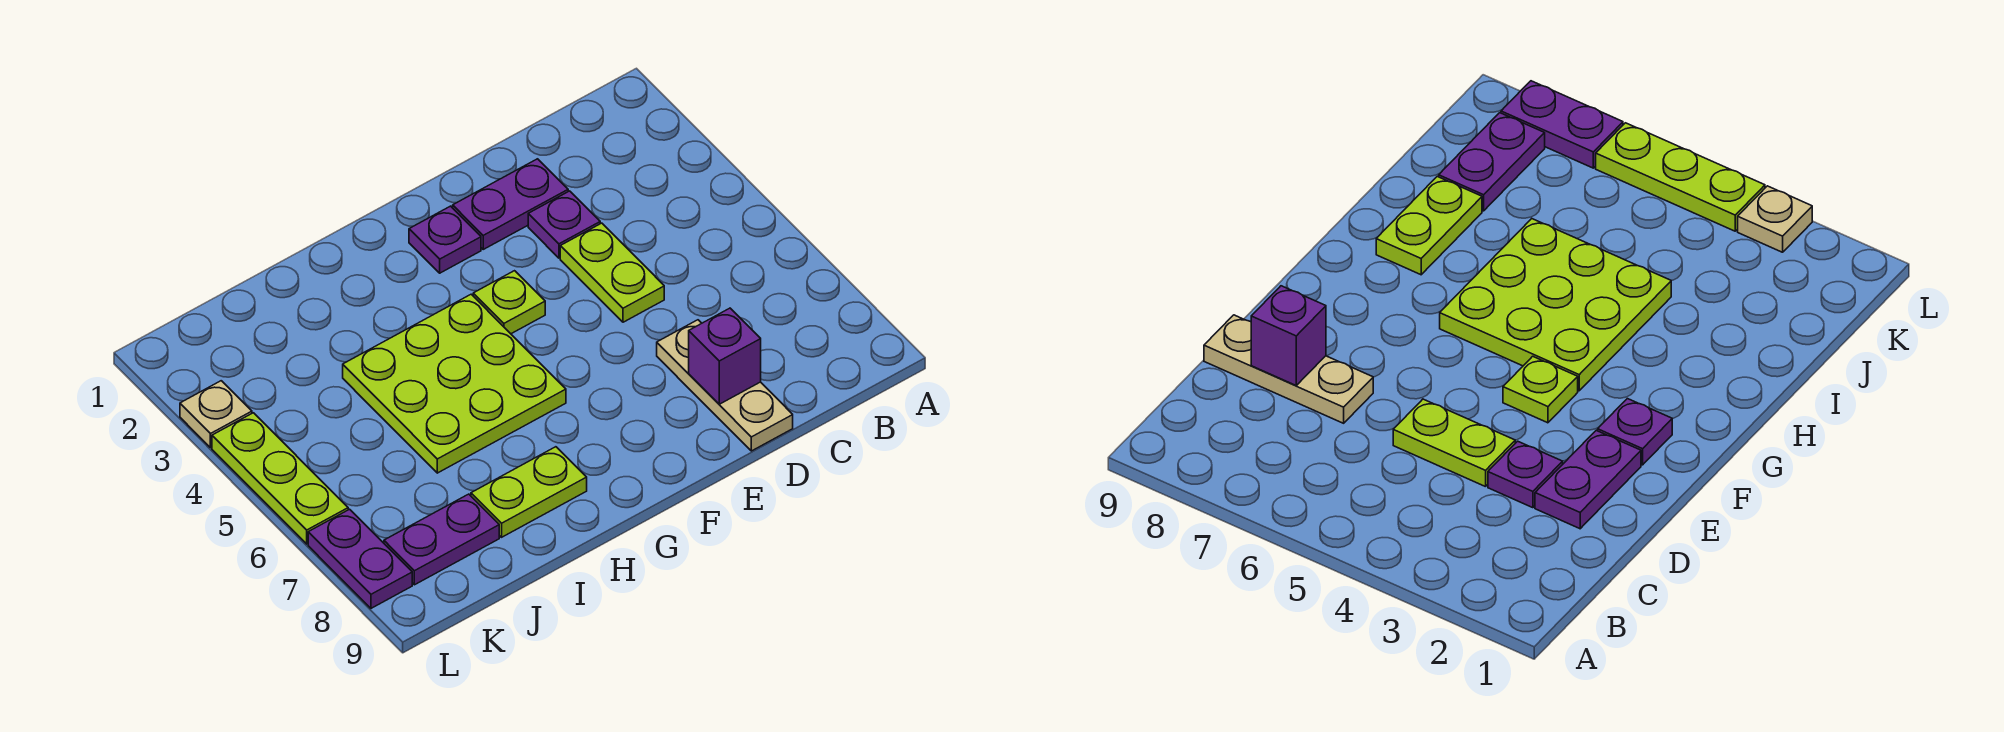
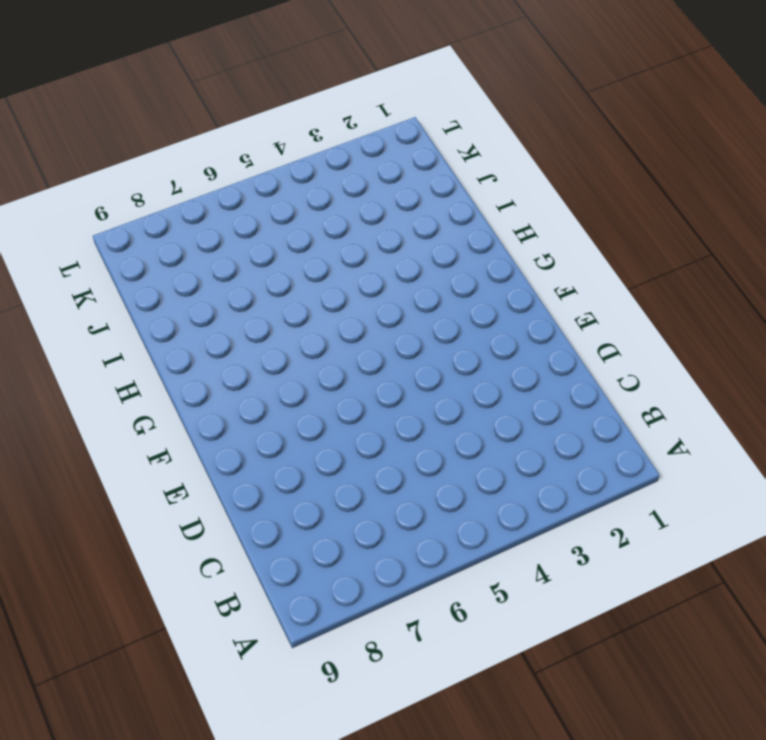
none -> purple plate D2:E2 level 1
none -> purple plate D3 level 1
none -> lime plate D4:D5 level 1

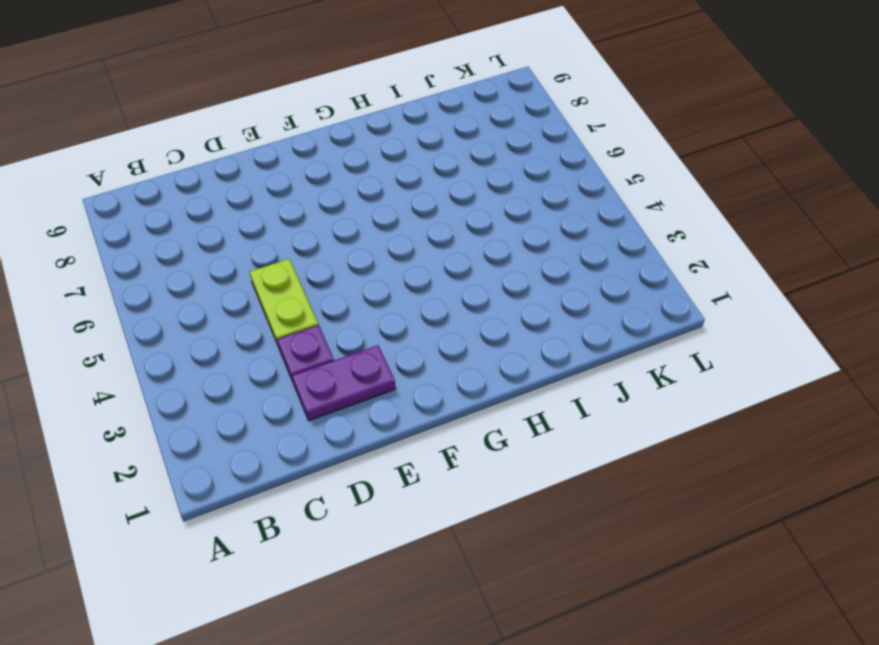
none -> tan plate D7:D9 level 1
none -> purple plate F2 level 1
none -> lime plate F4 level 1

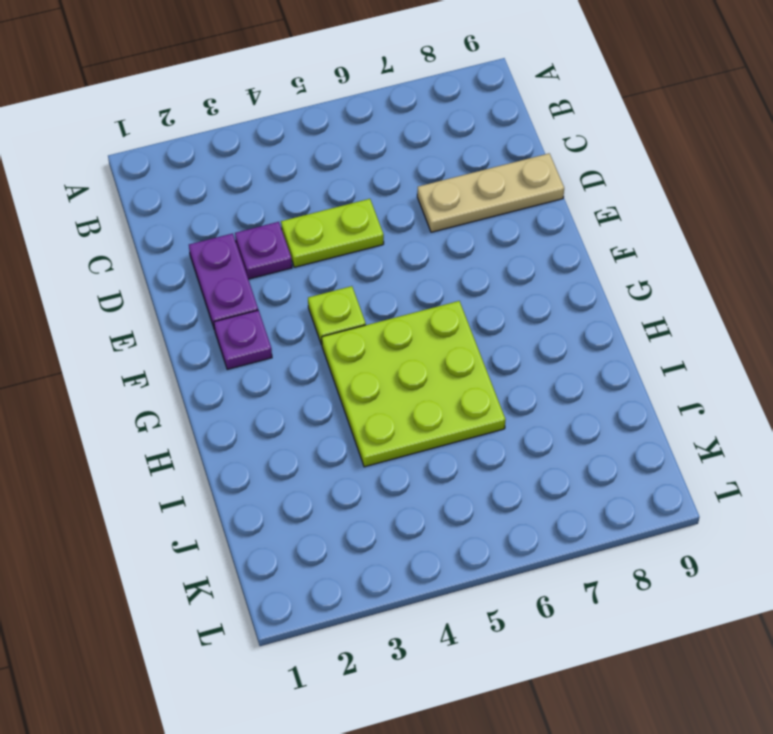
none -> lime plate H8:I8 level 1
none -> purple plate J8:K8 level 1
none -> tan plate L3 level 1

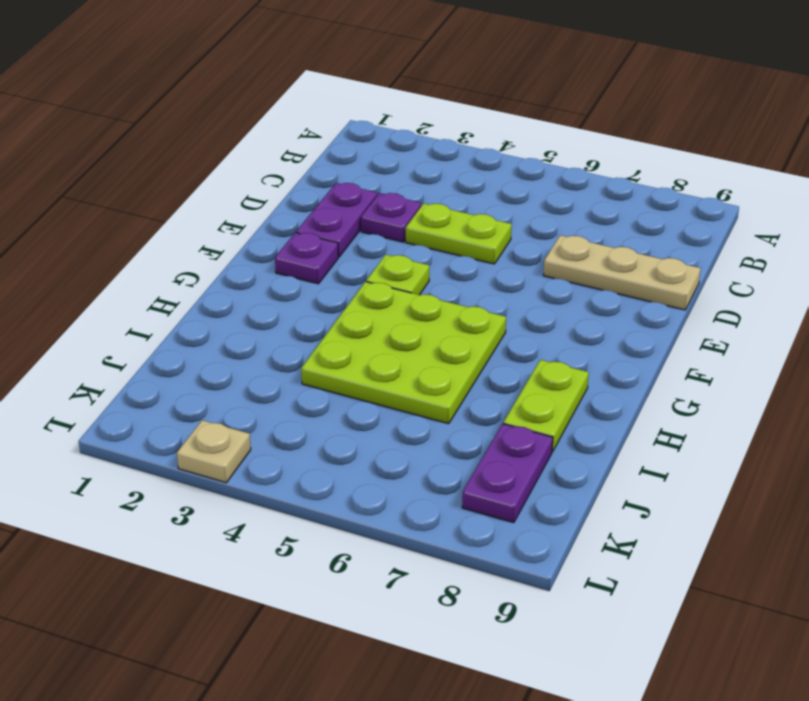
none -> lime plate L4:L6 level 1
none -> purple plate L7:L8 level 1
none -> purple brick D8 level 2

